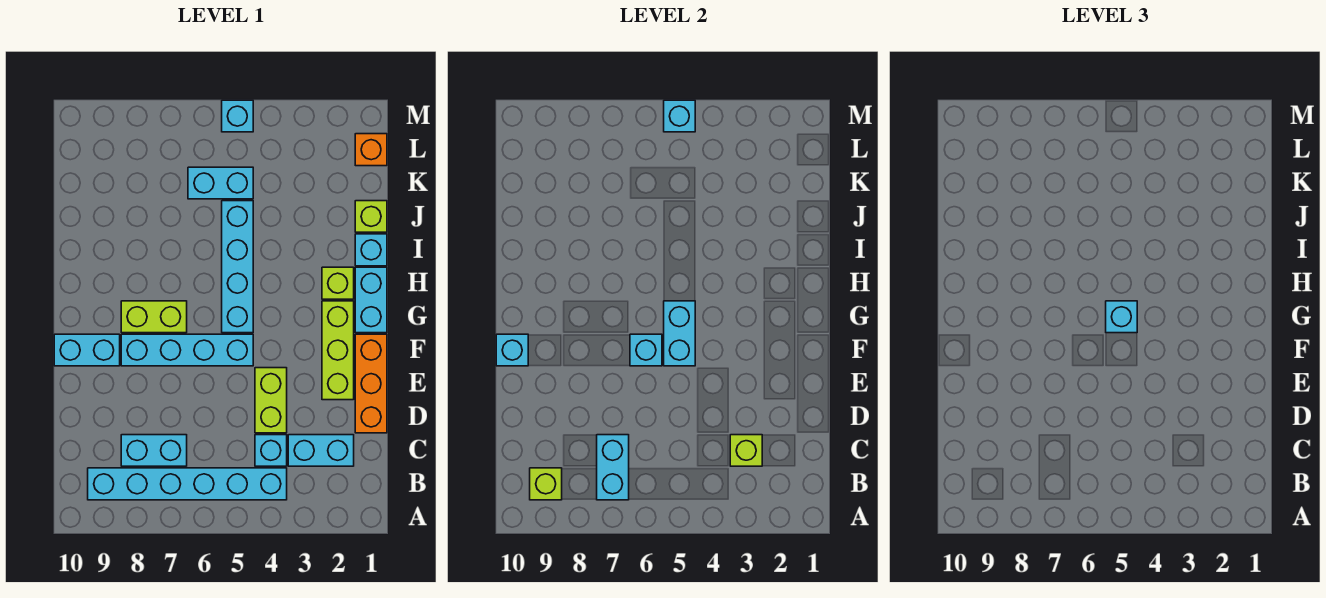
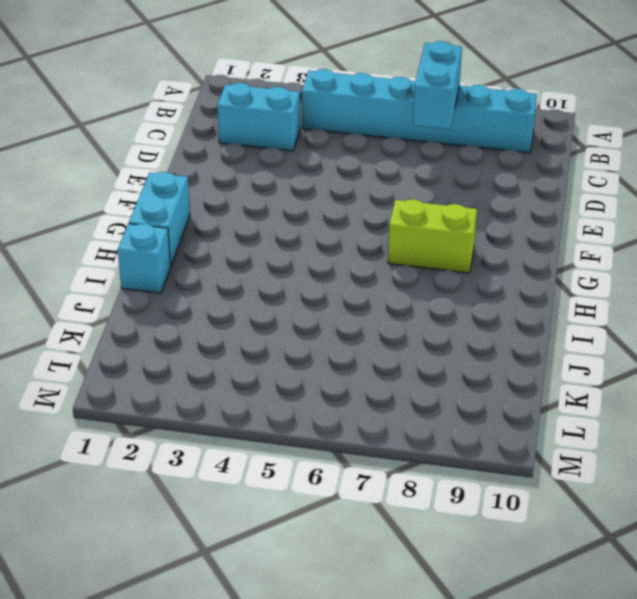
none -> cyan brick C4 level 1
none -> cyan brick C7:C8 level 1
none -> orange brick D1:F1 level 1

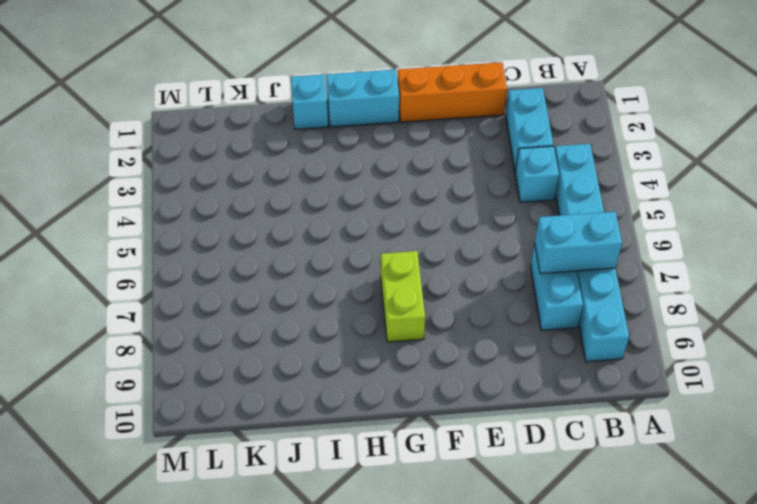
none -> lime brick D4:E4 level 1
none -> lime brick E2:G2 level 1
none -> cyan brick F5:F8 level 1

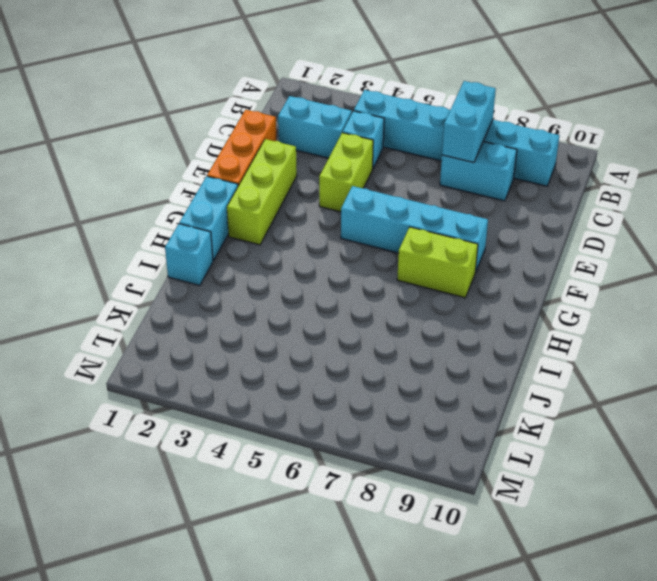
none -> cyan brick F9:F10 level 1
none -> cyan brick G5:J5 level 1
none -> lime brick H2 level 1

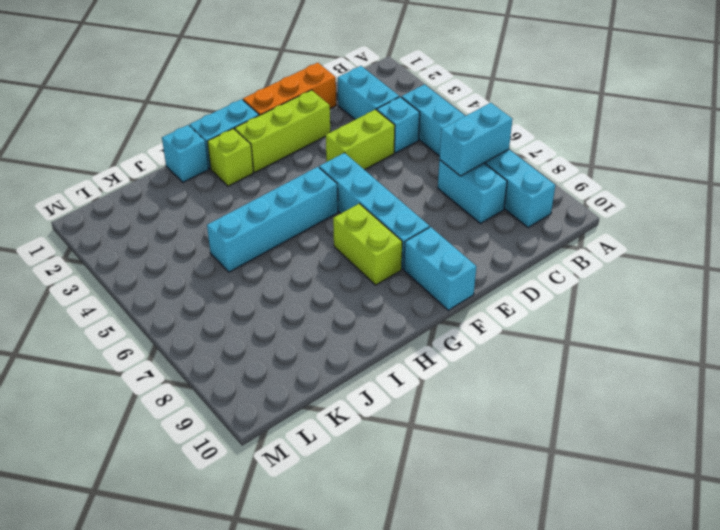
none -> lime brick J1 level 1
none -> cyan brick K5:K6 level 1
none -> orange brick L1 level 1

